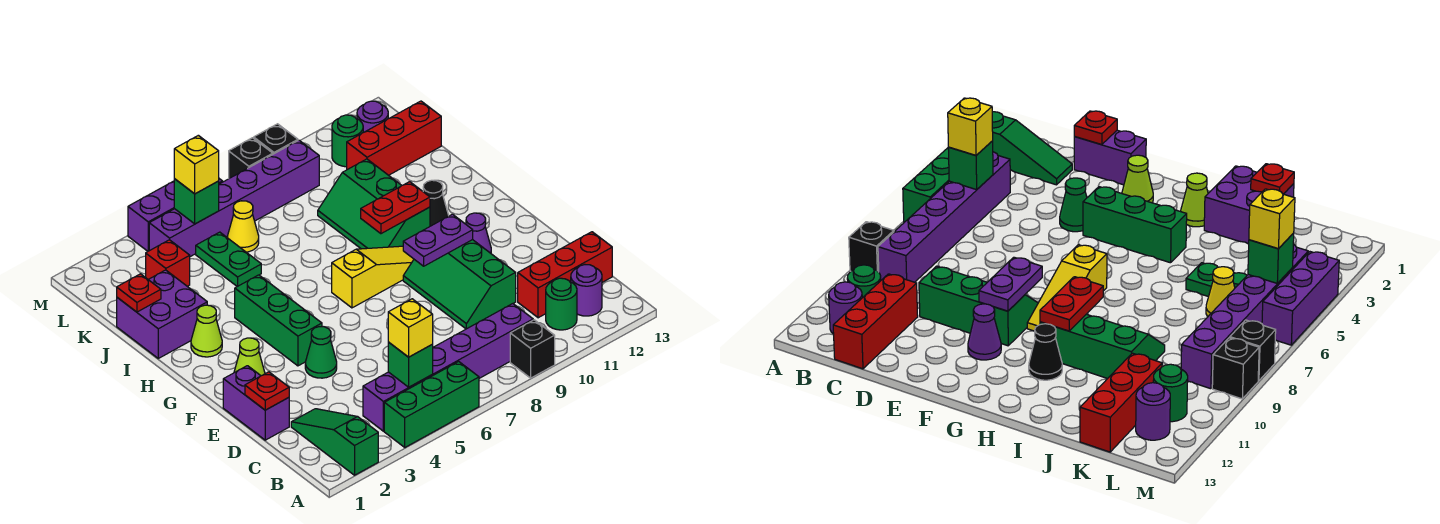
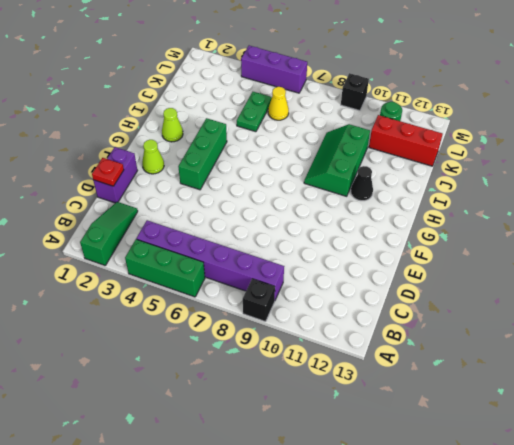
none -> green round brick B11 level 1
none -> purple round brick B12 level 1
none -> red brick C11:C13 level 1
none -> green slope D9:F10 level 1 top 10

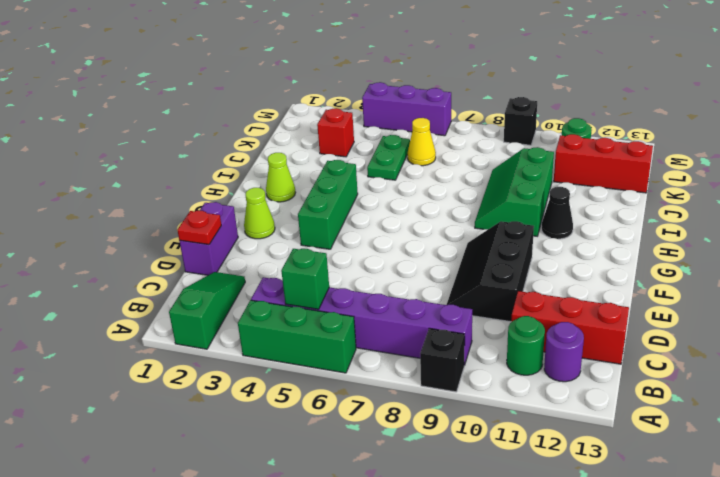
black slope D9:F10 level 1 top 10 -> green slope D9:F10 level 1 top 10
none -> green cone E4 level 1
none -> purple cone F11 level 1
none -> yellow slope G7:G9 level 1 top 7
none -> purple brick I1:J2 level 1

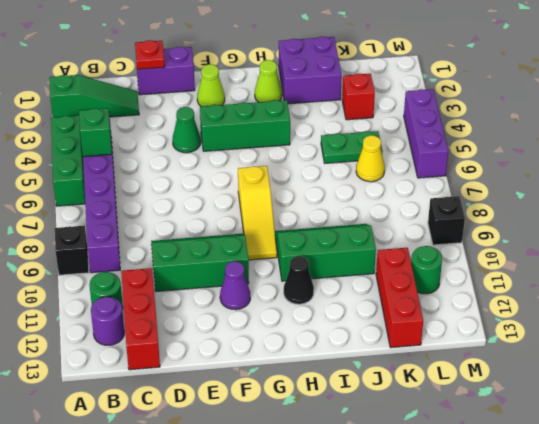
none -> purple brick L4:L9 level 1
none -> purple round brick L12 level 1
none -> black brick M8 level 1
none -> purple plate F9:F10 level 2

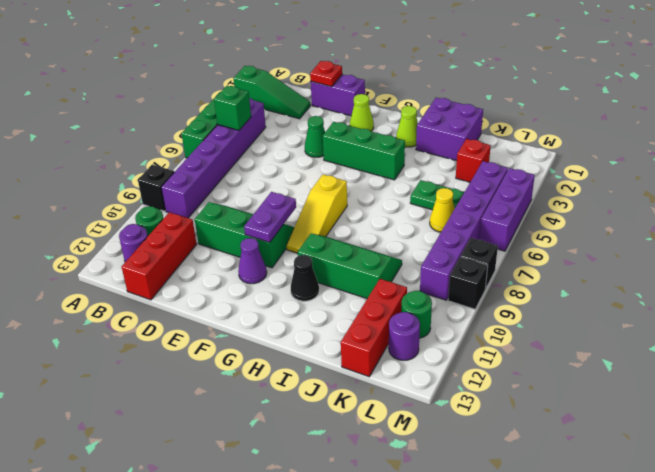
none -> red plate H9:H10 level 2
none -> red plate J1 level 2
none -> green brick L5 level 2
none -> yellow brick B5 level 3

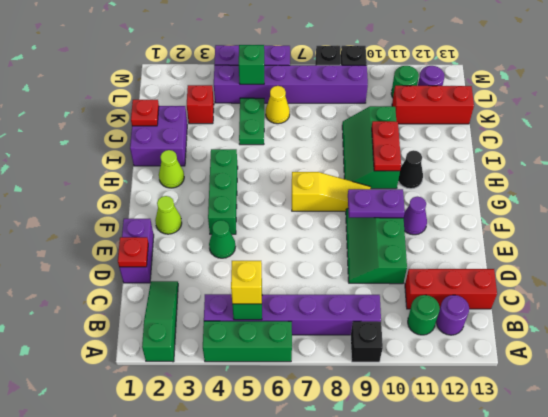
red plate H10:I10 level 2 -> red plate H9:H10 level 2
none -> yellow brick L5 level 3

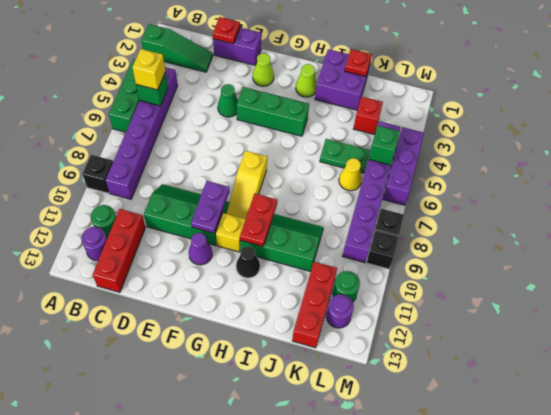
yellow brick G10 level 1 -> yellow brick L5 level 3

